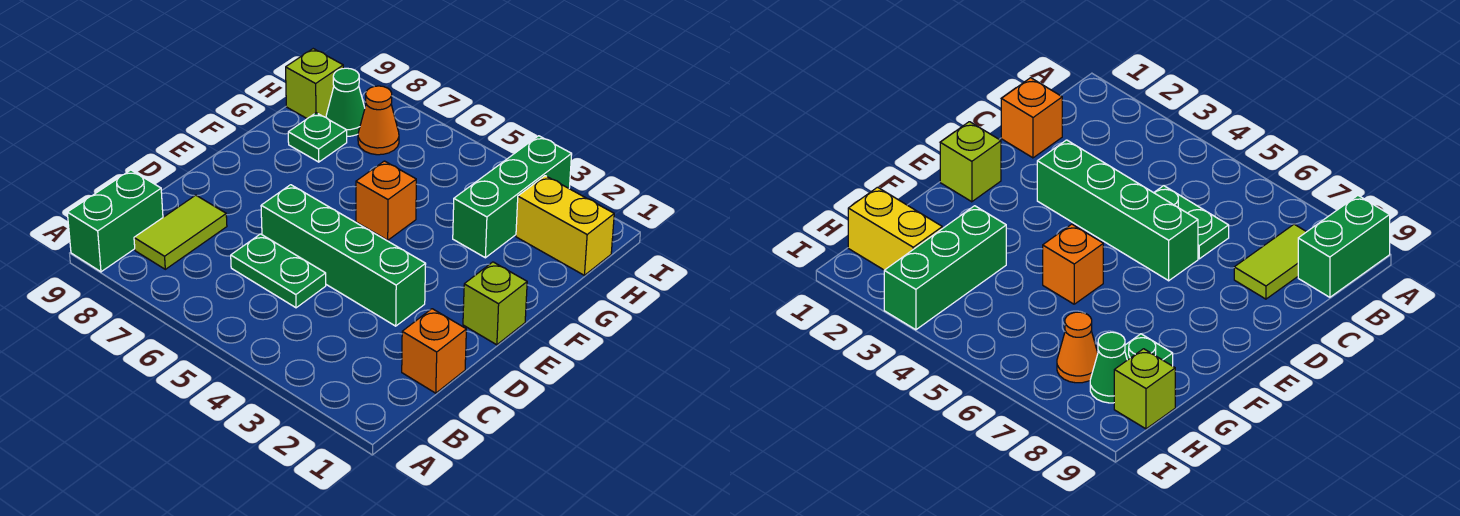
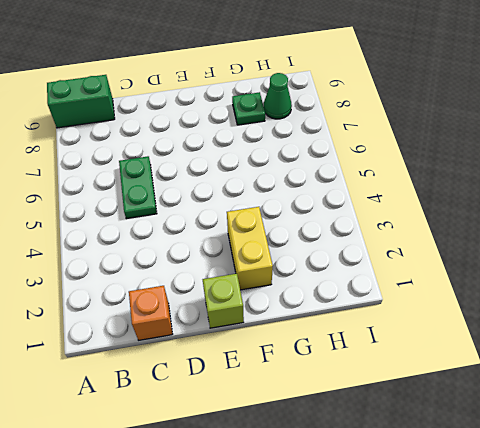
yellow brick F2:F3 level 1 -> yellow brick H1:H2 level 1
none -> lime tile B8:C8 level 1
none -> green brick D3:D6 level 1
none -> orange brick F5 level 1

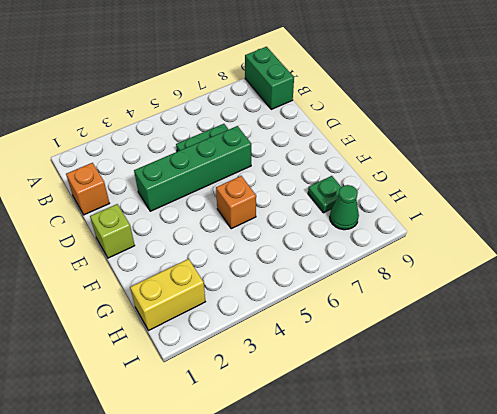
none -> lime tile B8:C8 level 1
none -> green brick G3:I3 level 1
none -> orange cone H7 level 1

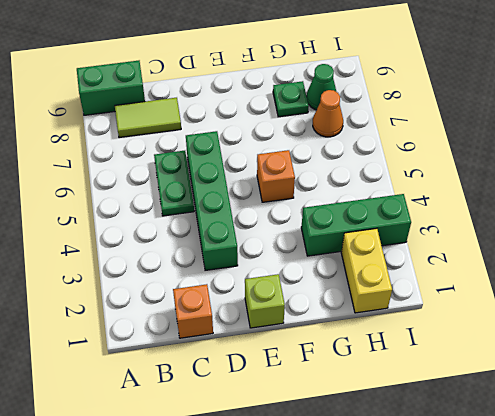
none -> lime brick H9 level 1

